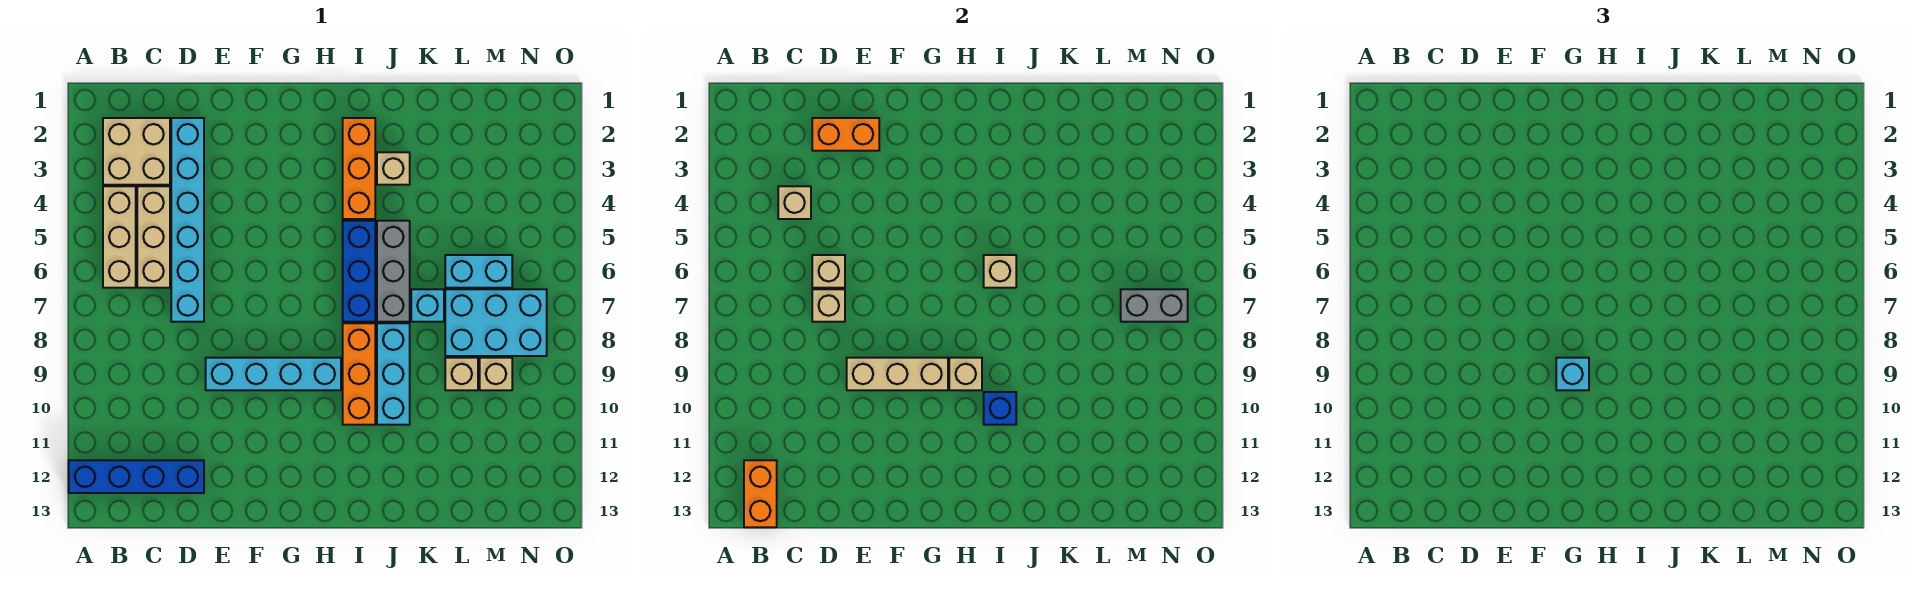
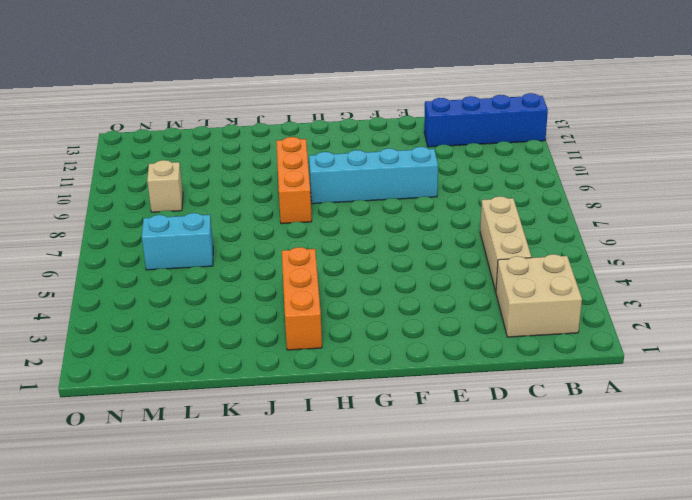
none -> tan brick B4:B6 level 1
none -> cyan brick D2:D7 level 1
none -> blue brick I5:I7 level 1

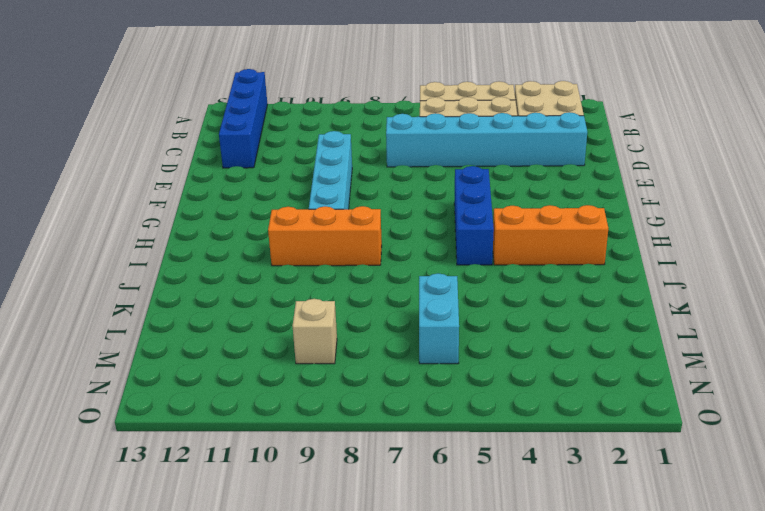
blue brick G5:I5 level 1 -> blue brick I5:I7 level 1
none -> tan brick J3 level 1
none -> grey brick J5:J7 level 1
none -> cyan brick J8:J10 level 1

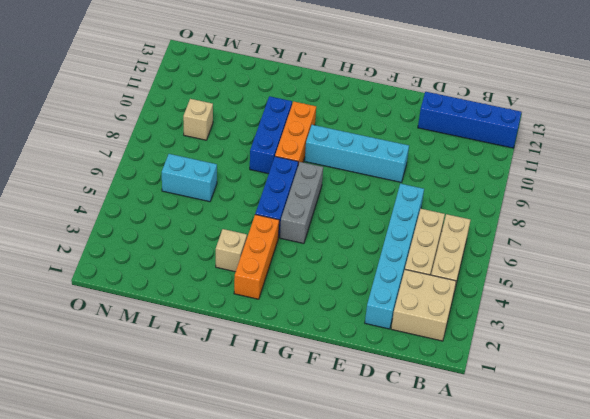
grey brick H5:H7 level 1 -> grey brick J5:J7 level 1
blue brick J8:J10 level 1 -> cyan brick J8:J10 level 1
none -> cyan brick K7 level 1
none -> cyan brick L7:N8 level 1
none -> tan brick L9 level 1

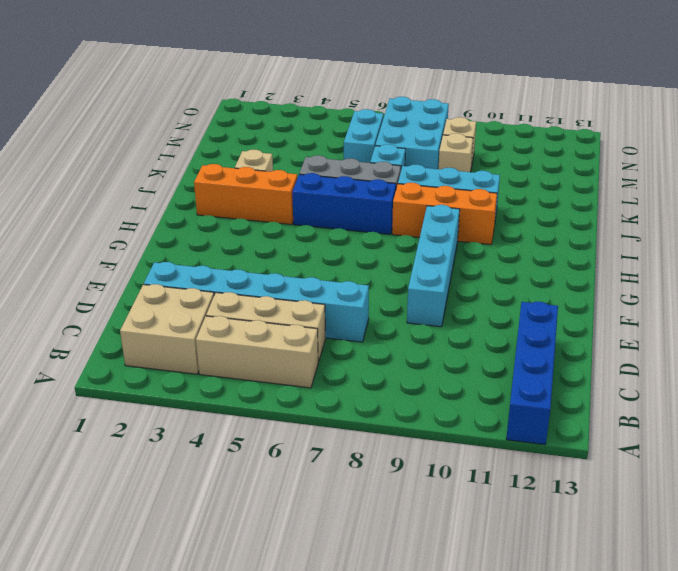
none -> orange brick B12:B13 level 2
none -> tan brick C4 level 2
none -> orange brick D2:E2 level 2

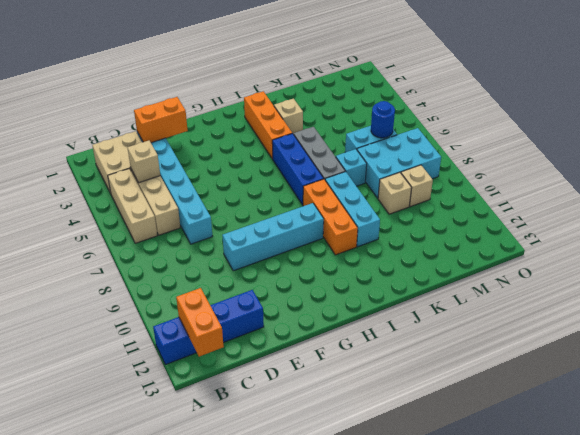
blue round brick M6 level 2 -> none
none -> tan brick D6 level 2
none -> tan brick D7 level 2
none -> tan brick E9:G9 level 2

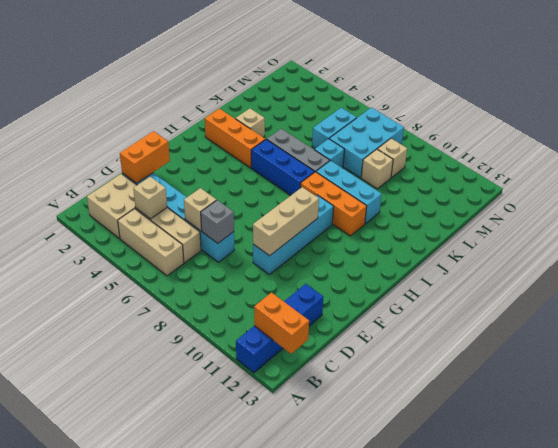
grey brick D7 level 2 -> tan brick D7 level 2
none -> tan brick H9 level 2
none -> tan brick I6 level 2
none -> blue brick I10 level 2

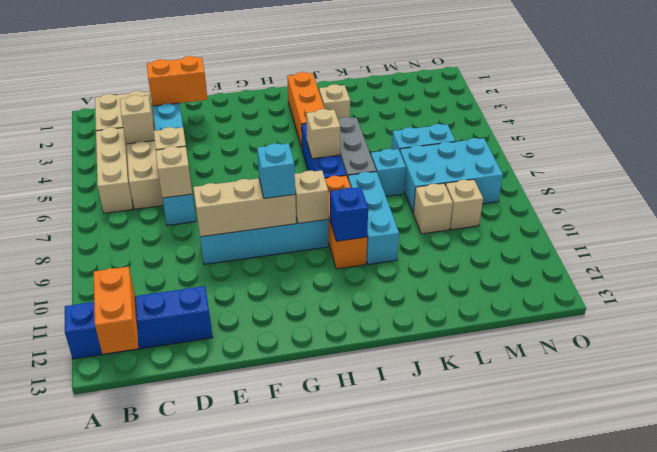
none -> grey brick M7:N7 level 2

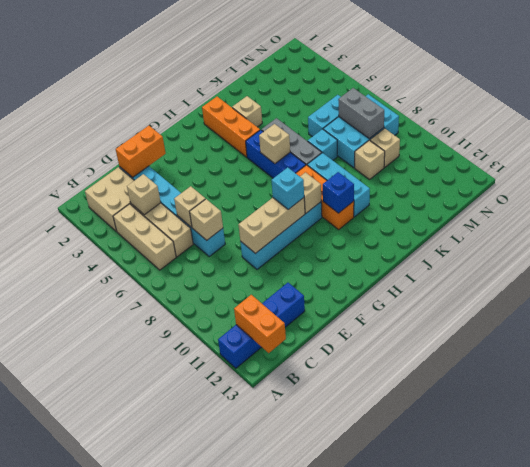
grey brick M7:M8 level 2 -> grey brick M7:N7 level 2

